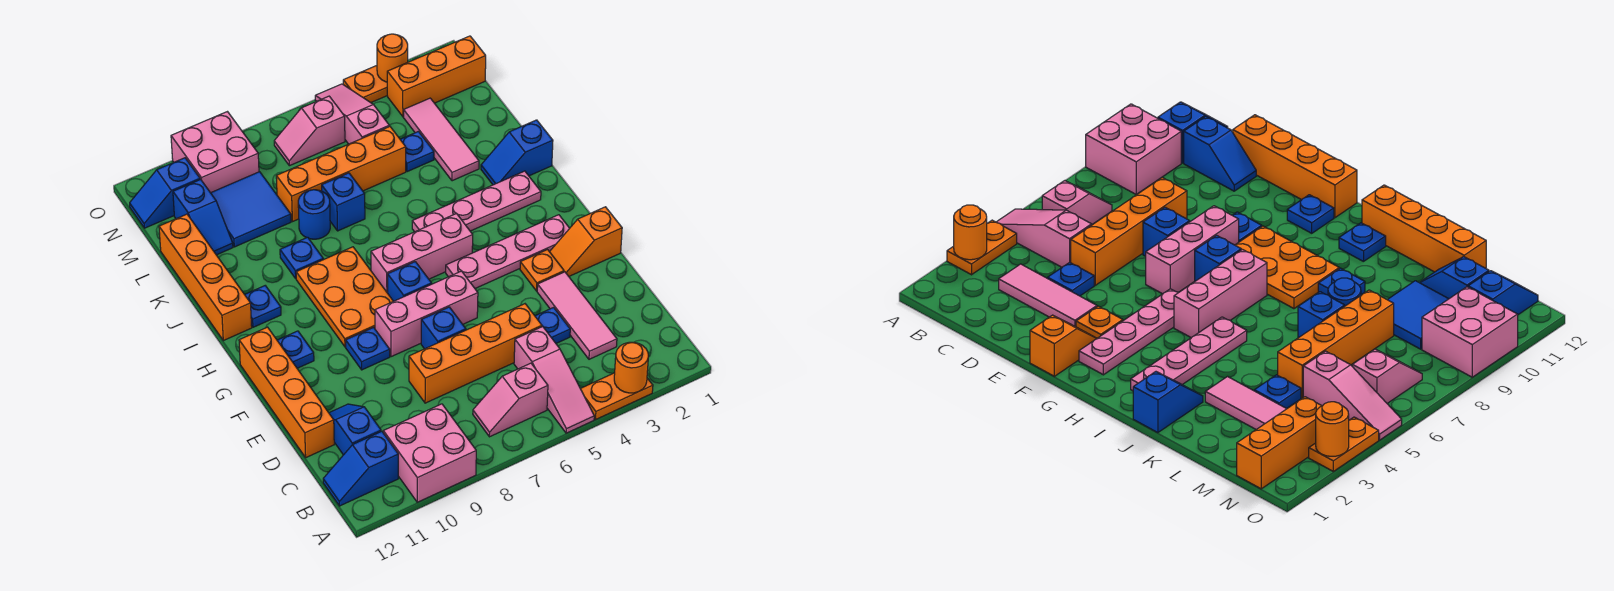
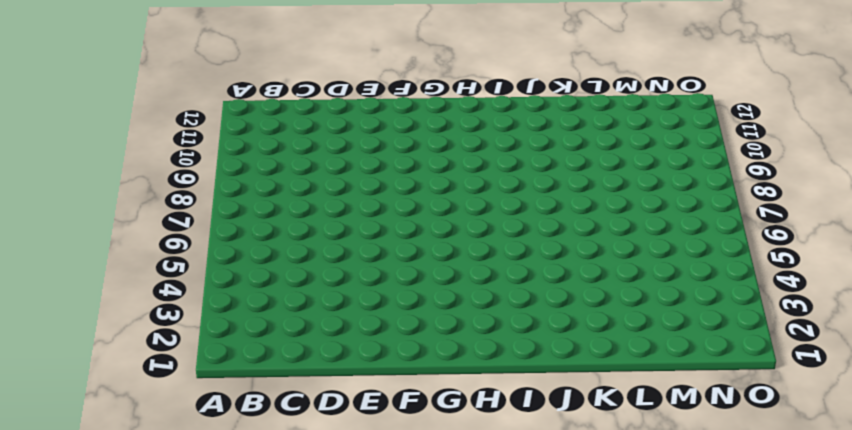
none -> orange plate A3:A4 level 1
none -> pink slope A5:C5 level 1 top C
none -> pink brick A9:B10 level 1
none -> pink slope B6:B7 level 1 top 6

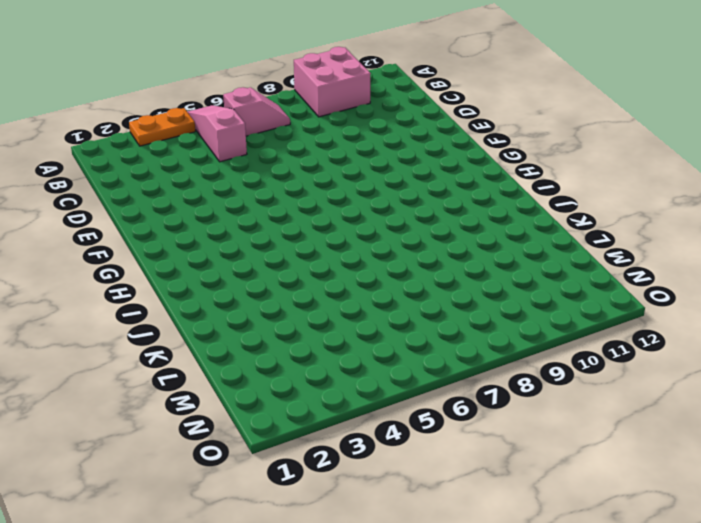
none -> blue slope B11:B12 level 1 top 11
none -> pink tile C3:E3 level 1
none -> blue slope C11:D11 level 1 top C
none -> blue plate D4 level 1

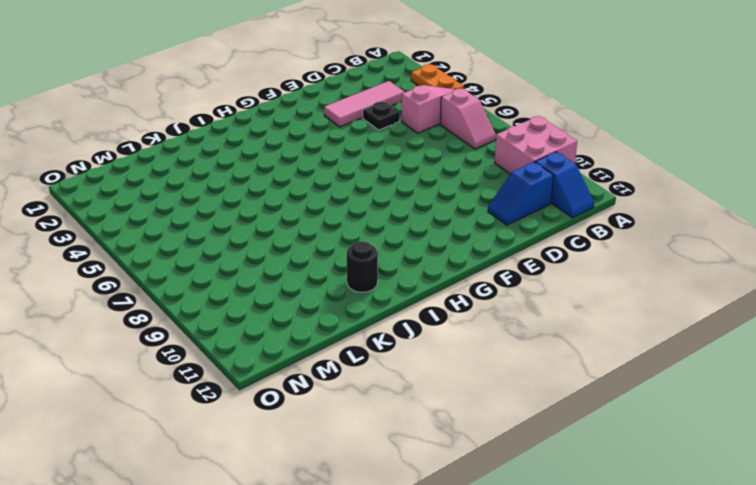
black plate D4 level 1 -> blue plate D4 level 1
black round brick J11 level 1 -> none
none -> orange brick D5:D8 level 1
none -> orange brick D12:G12 level 1
none -> blue brick E7 level 1
none -> orange slope F1:F2 level 1 top 1

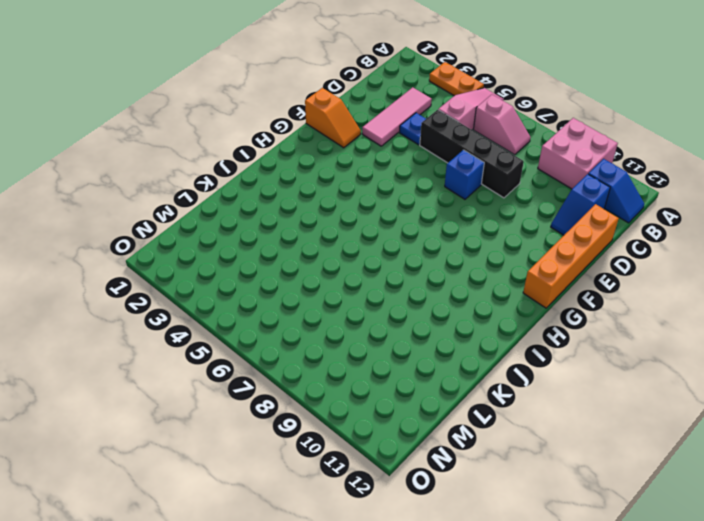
black brick D5:D8 level 1 -> orange brick D5:D8 level 1
none -> orange plate F3 level 1
none -> pink brick F6:F8 level 1
none -> blue plate F9 level 1
none -> pink plate G2:G5 level 1

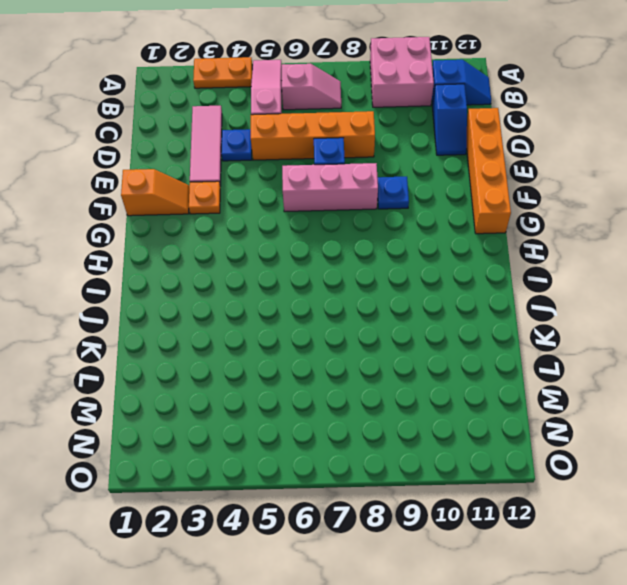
none -> pink plate G2:G5 level 1
none -> blue brick G7 level 1
none -> orange plate G8:I9 level 1
none -> blue plate G11 level 1

